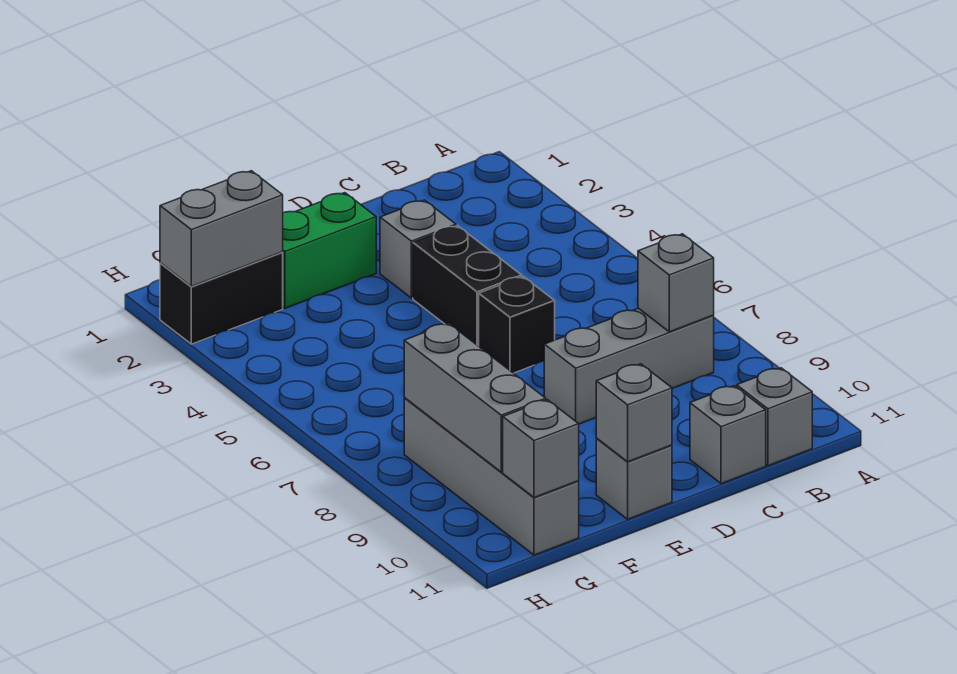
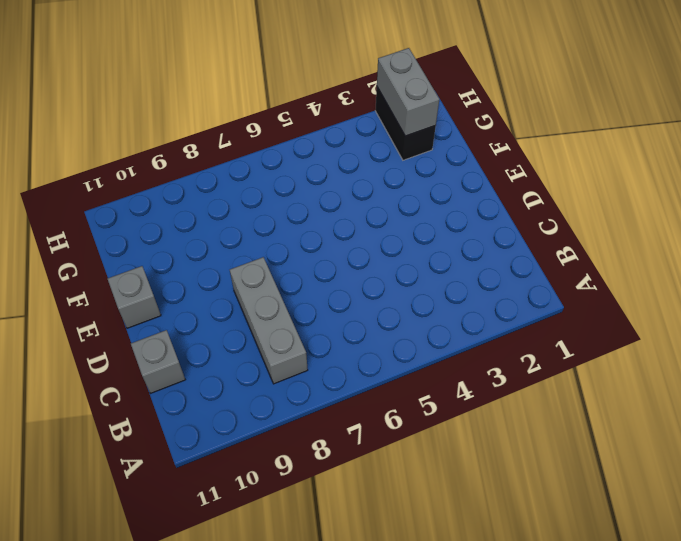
none -> grey brick B11 level 1
none -> grey brick D3 level 1
none -> black brick D4:D5 level 1

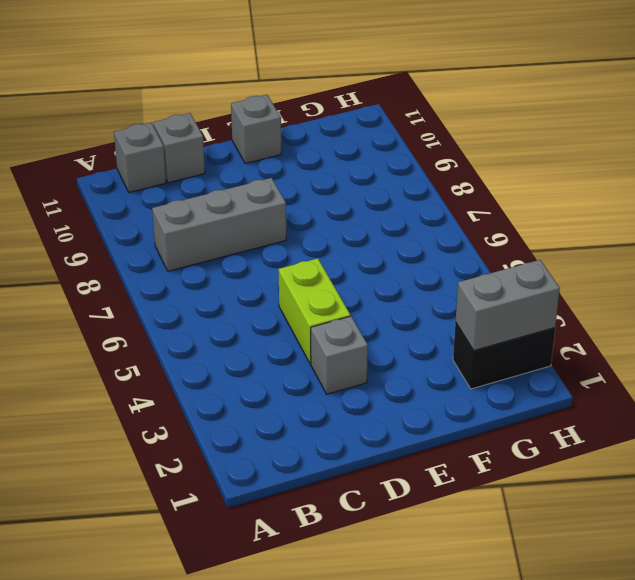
lime brick D4:D5 level 1 -> black brick D4:D5 level 1
none -> black brick D6 level 1
none -> green brick E2:F2 level 1
none -> grey brick G8:G11 level 1

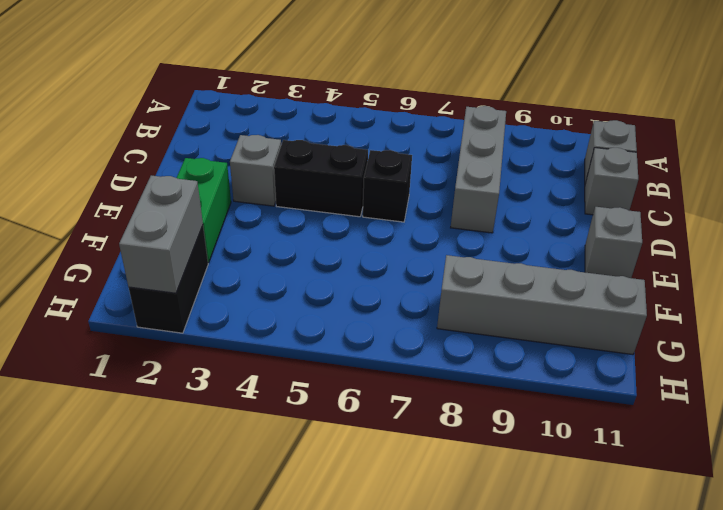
none -> grey brick B8 level 2
none -> grey brick E11 level 2
none -> grey brick G8:G10 level 2

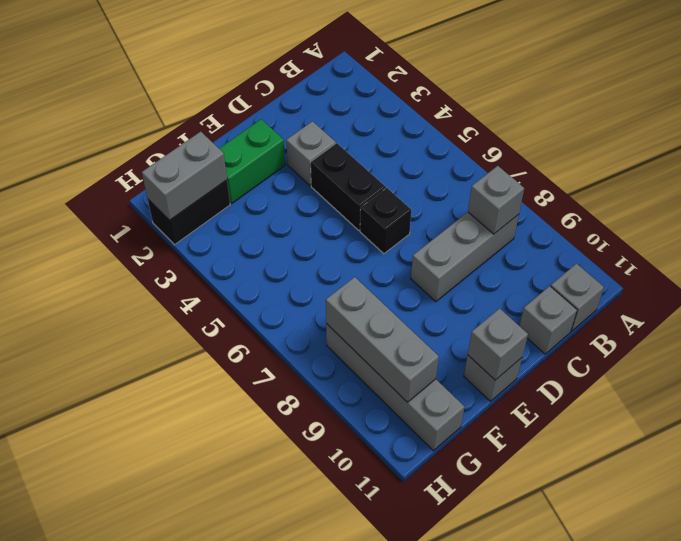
none -> grey brick G11 level 2

